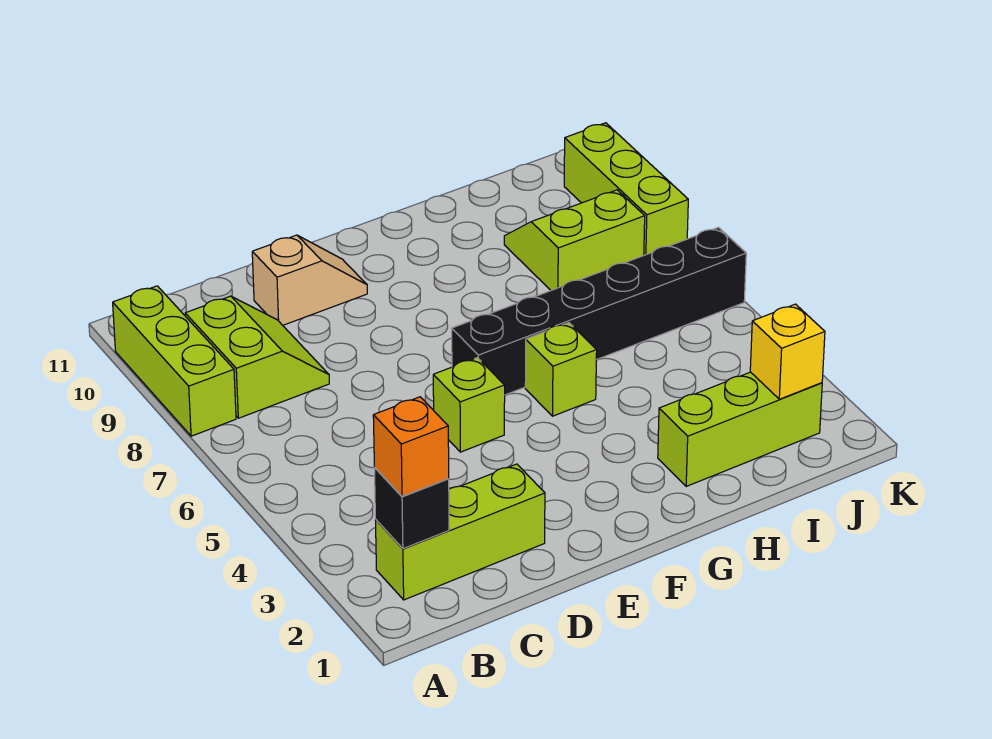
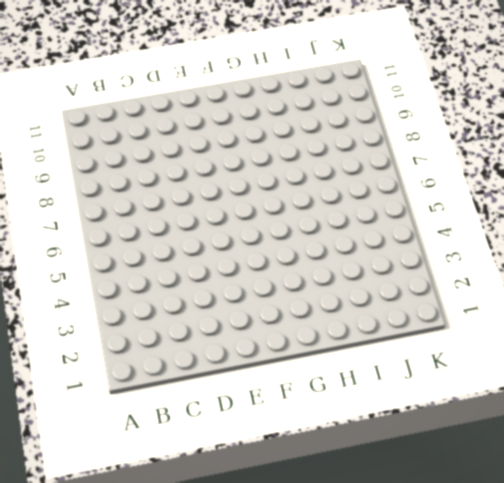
none -> lime brick A8:A10 level 1
none -> lime brick B2:D2 level 1
none -> lime slope B8:C9 level 1 top B

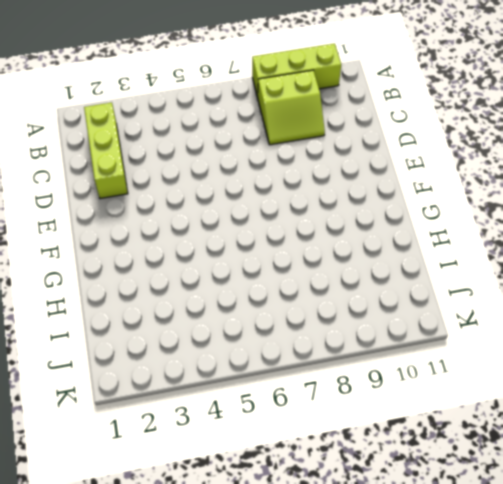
none -> tan slope D10:E10 level 1 top D
none -> lime brick E5 level 1
none -> black brick F6:K6 level 1

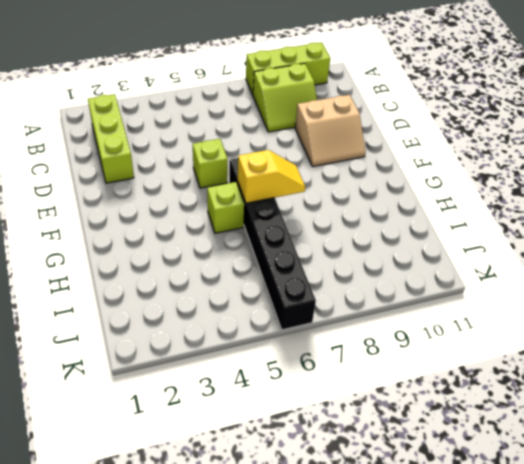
tan slope D9:E10 level 1 top D -> tan slope D10:E10 level 1 top D
yellow slope G6:G7 level 2 top 6 -> none
none -> lime brick H2:J2 level 1
none -> lime slope I8:J9 level 1 top 8
none -> lime brick K8:K10 level 1

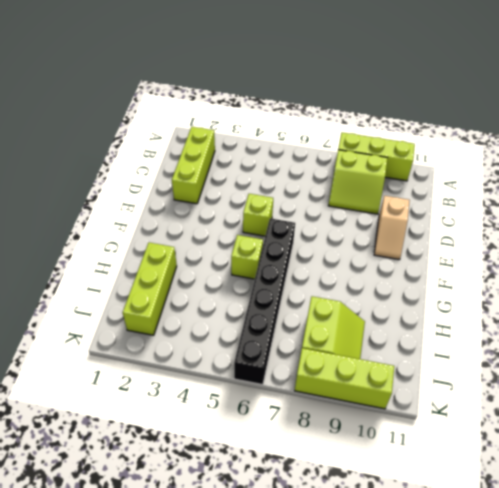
none -> black brick B2 level 2
none -> yellow brick J2 level 2
none -> orange brick B2 level 3

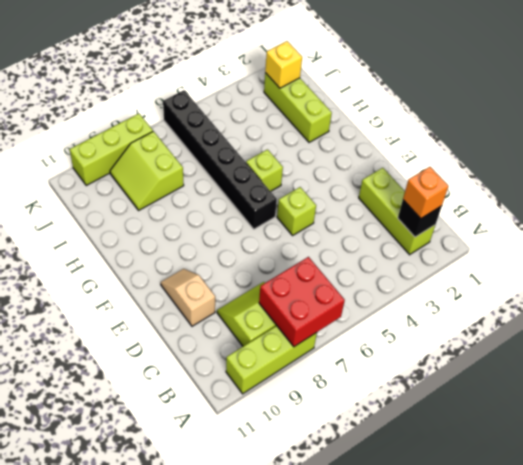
red brick A7:B8 level 2 -> none

